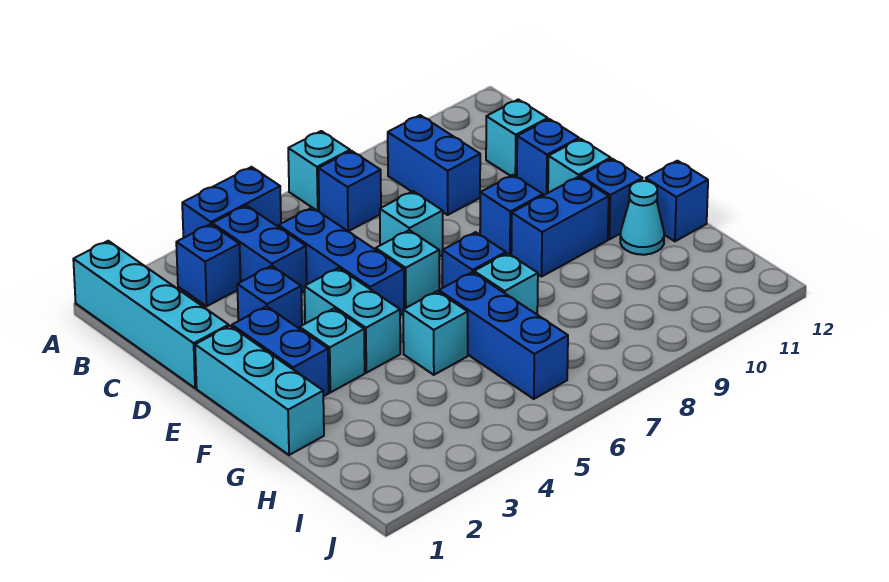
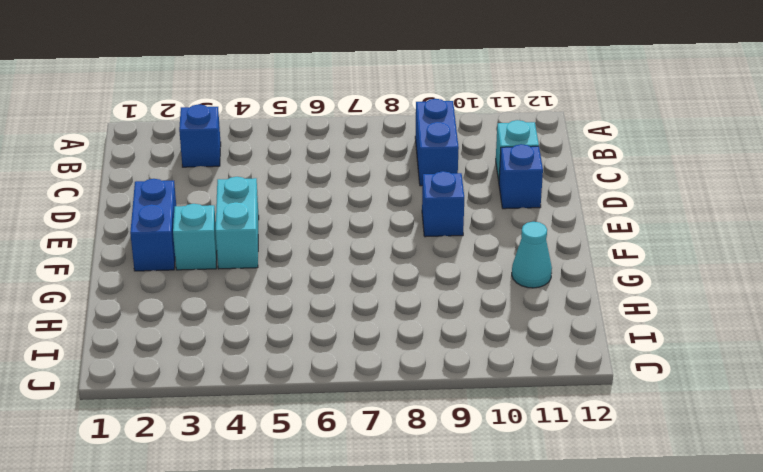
none -> cyan brick A1:D1 level 1
none -> blue brick A4:A5 level 1
none -> cyan brick A7 level 1

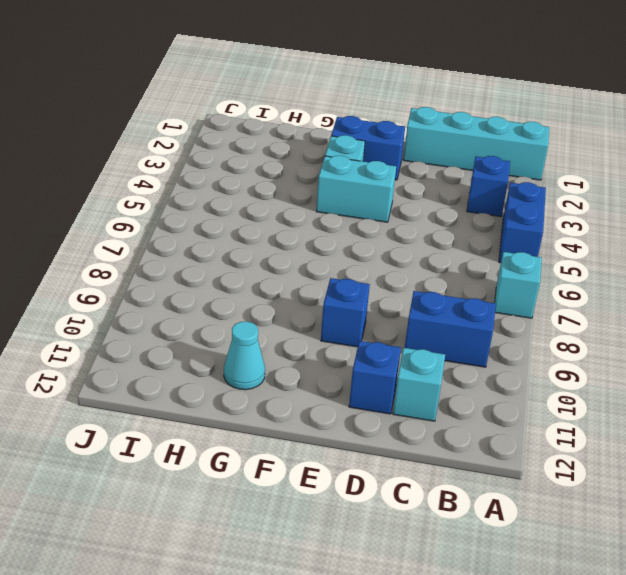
none -> blue brick B4:C4 level 1
none -> blue brick B7 level 1
none -> blue brick C5:E5 level 1

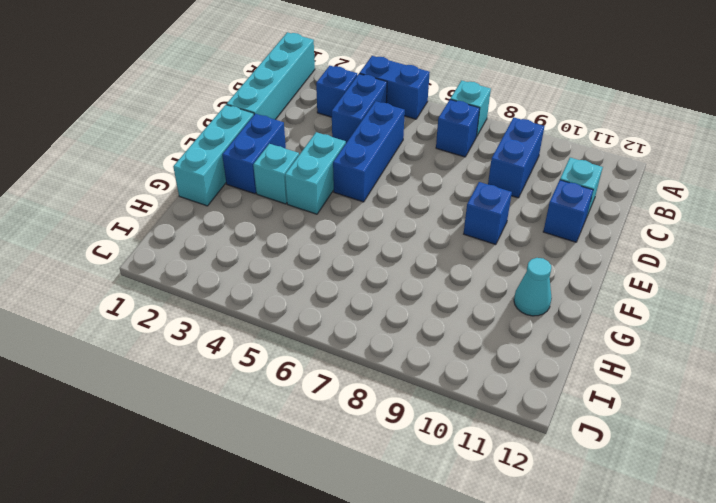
none -> blue brick D3 level 1
none -> cyan brick D7 level 1
none -> cyan brick E6 level 1

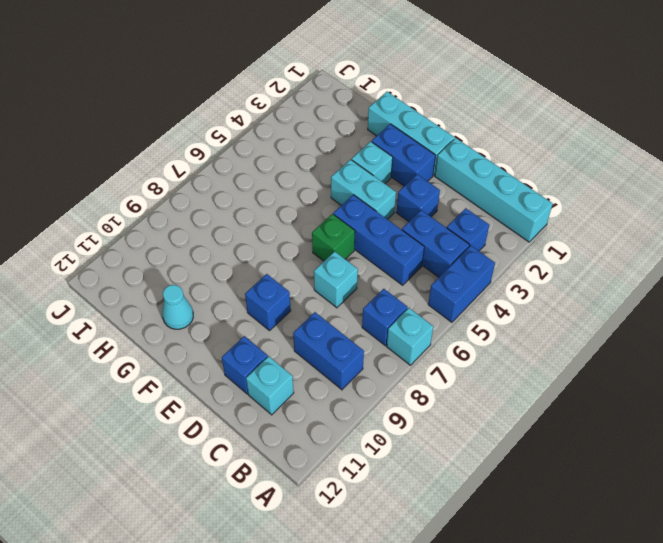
green brick E6 level 1 -> cyan brick E6 level 1
none -> cyan brick E11 level 1
none -> blue brick F7 level 1
none -> blue brick F9:F10 level 1

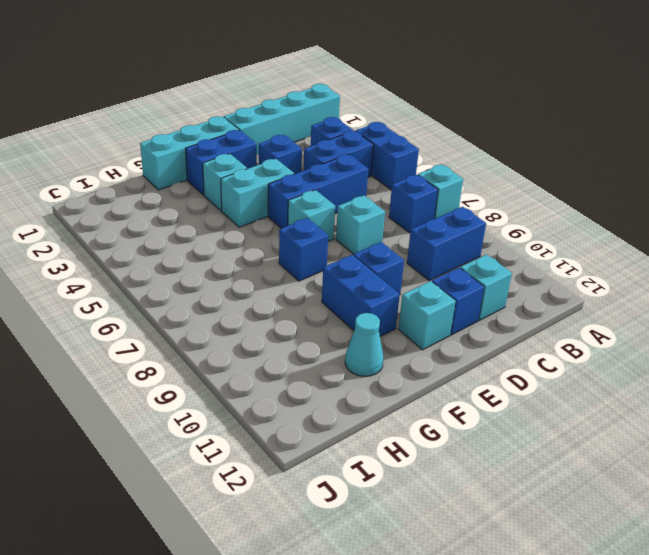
none -> blue brick F11 level 1
none -> cyan brick G5 level 1
none -> blue brick G6:I6 level 1

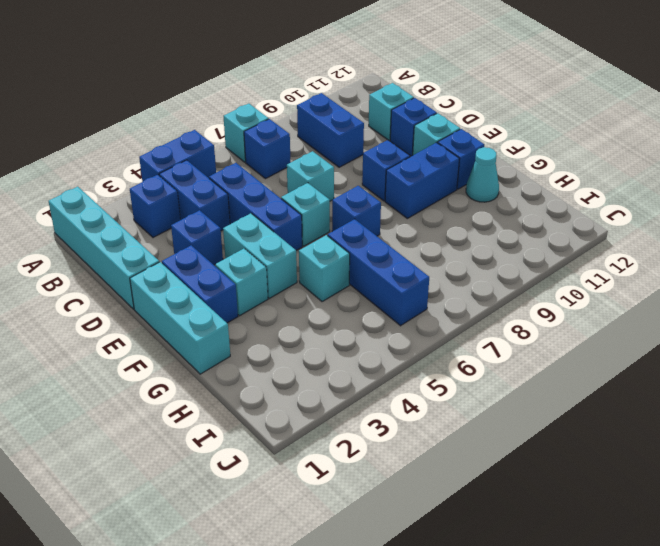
none -> cyan brick G7 level 1
none -> blue brick G12 level 1

